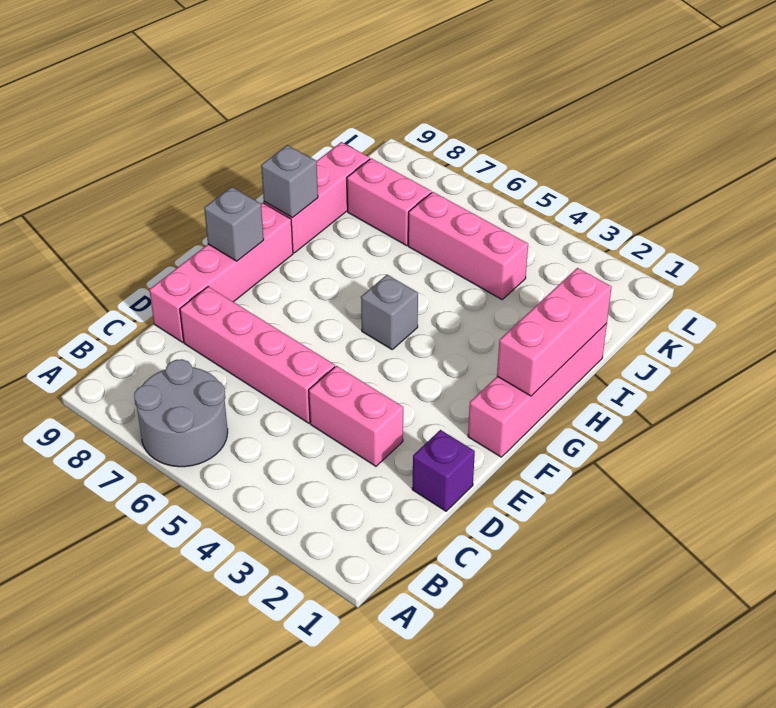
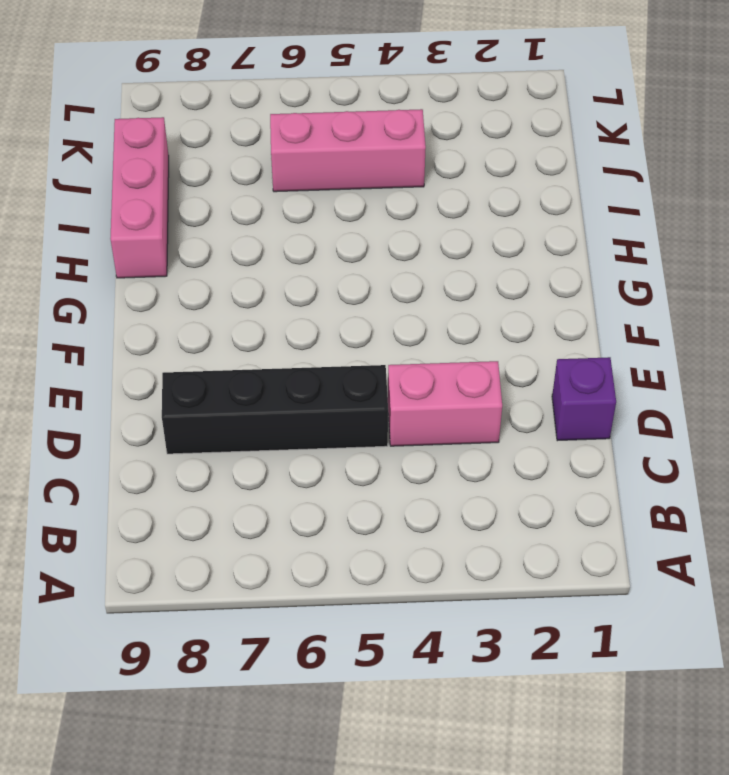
black brick D5:D8 level 1 -> pink brick D5:D8 level 1
none -> grey round brick A6:B7 level 1
none -> pink brick D9:G9 level 1
none -> pink brick F1:I1 level 1

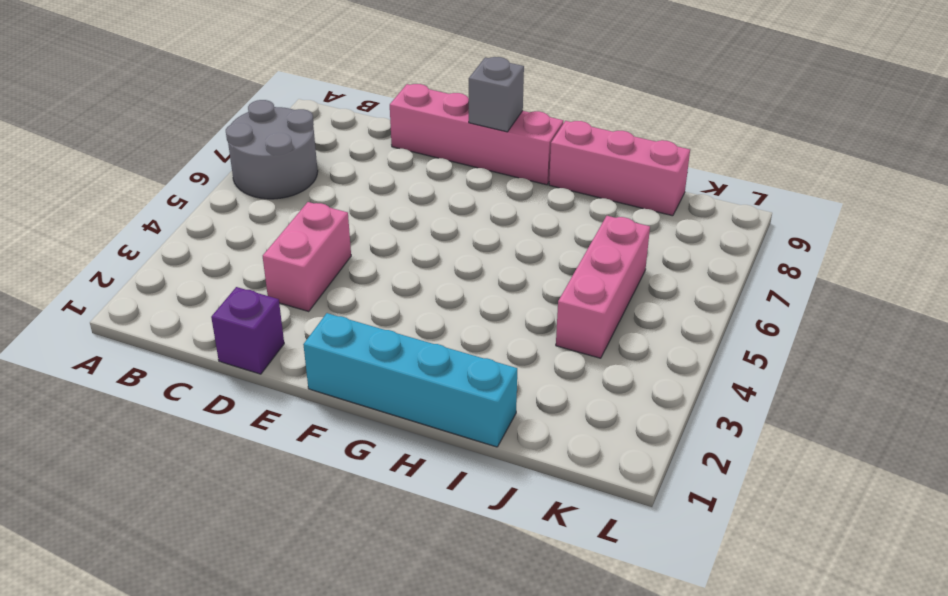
cyan brick F1:I1 level 1 -> pink brick F1:I1 level 1
none -> pink brick D5:D8 level 1
none -> grey brick G5 level 1
none -> pink brick J7:J8 level 1

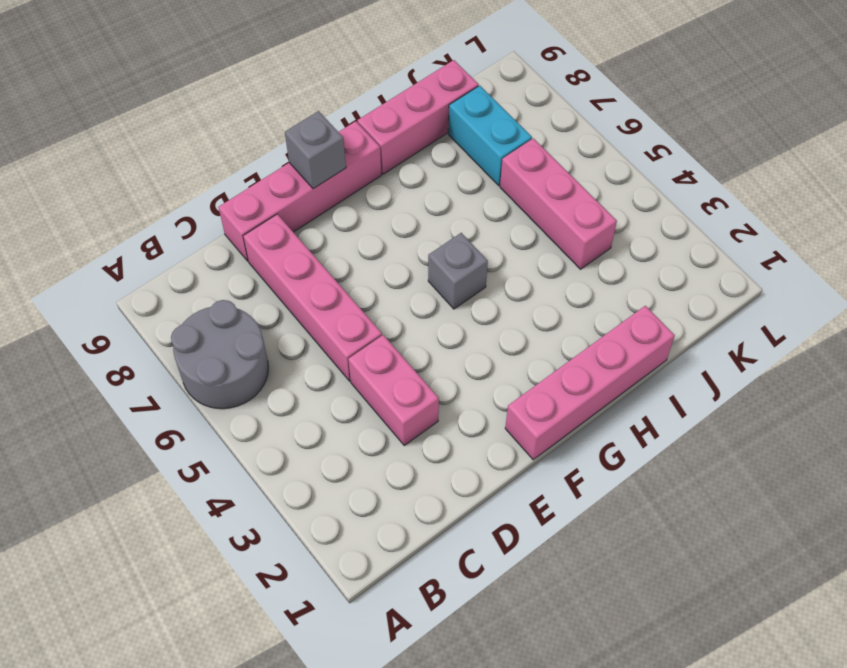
cyan brick J7:J8 level 1 -> pink brick J7:J8 level 1
none -> purple brick D1 level 1
none -> pink brick G1:I1 level 2
none -> grey brick H9 level 2

